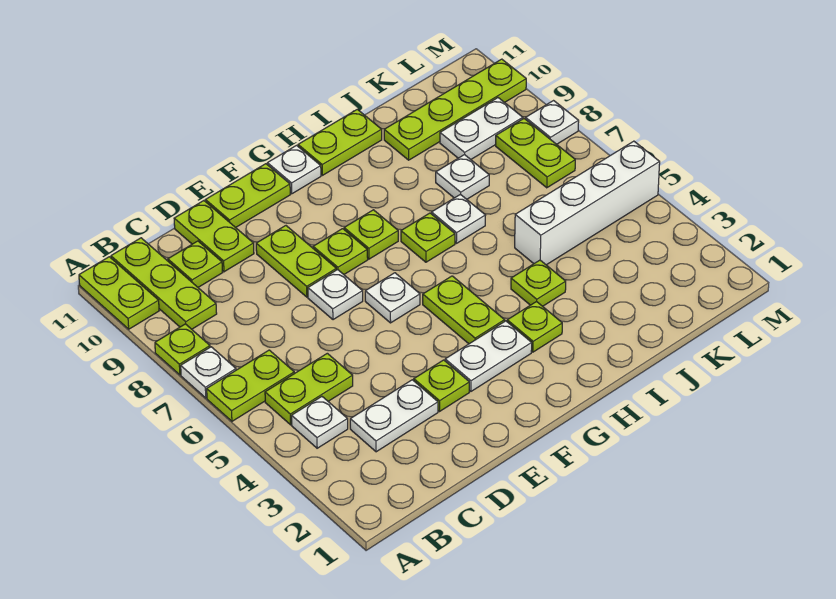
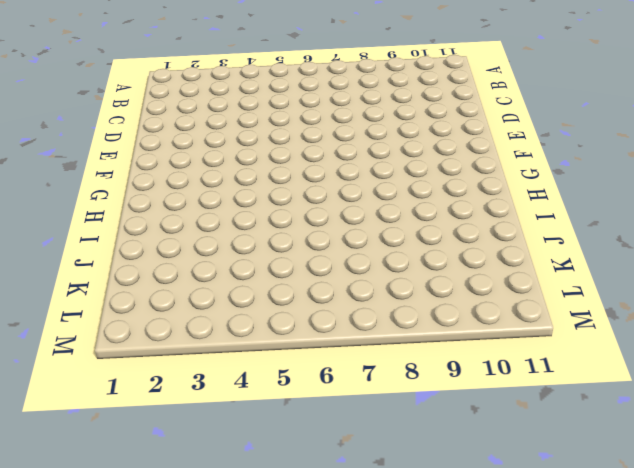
none -> lime plate A6:B6 level 1
none -> white plate A7 level 1
none -> lime plate A8 level 1
none -> lime plate A10:A11 level 1

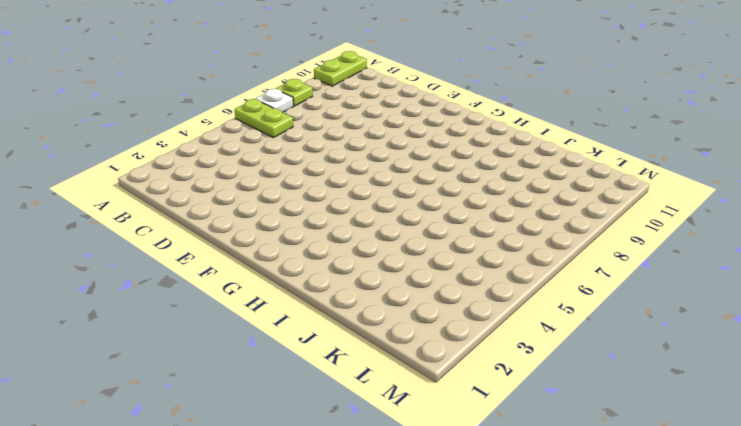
none -> white plate B4 level 1
none -> lime plate B5:C5 level 1
none -> lime plate B9:B11 level 1
none -> white plate C3:D3 level 1

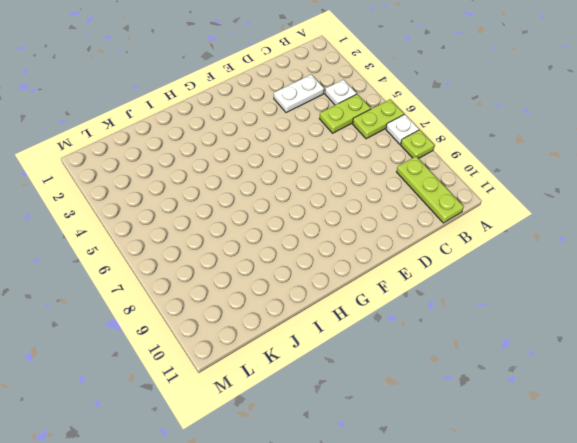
none -> lime plate A10:A11 level 1
none -> lime plate C10 level 1
none -> lime plate D10:D11 level 1
none -> lime plate E3 level 1

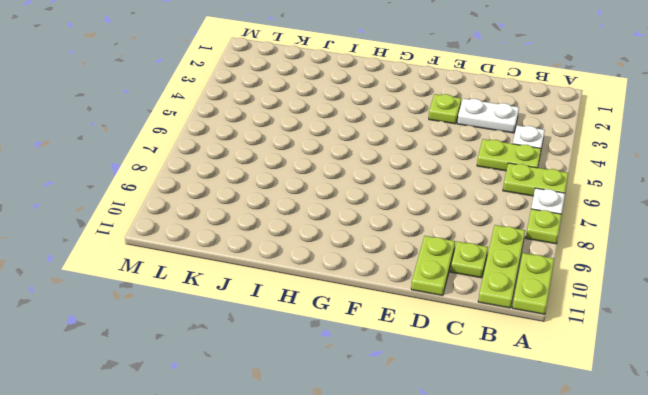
none -> white plate E7 level 1
none -> lime plate E8:E9 level 1
none -> lime plate E11:F11 level 1
none -> white plate F3:G3 level 1

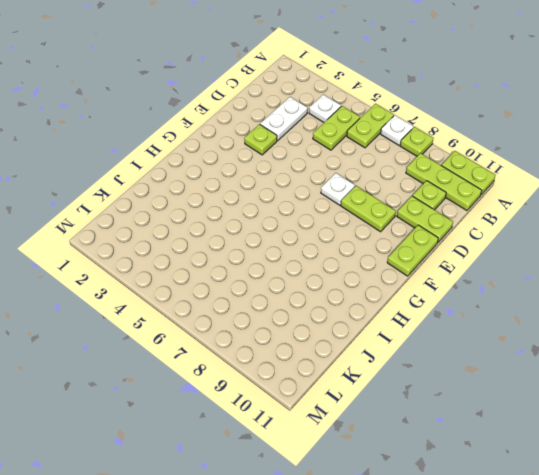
none -> white plate F3:G3 level 1
none -> white plate F6 level 1
none -> lime plate F8 level 1
none -> lime plate G4:G5 level 1

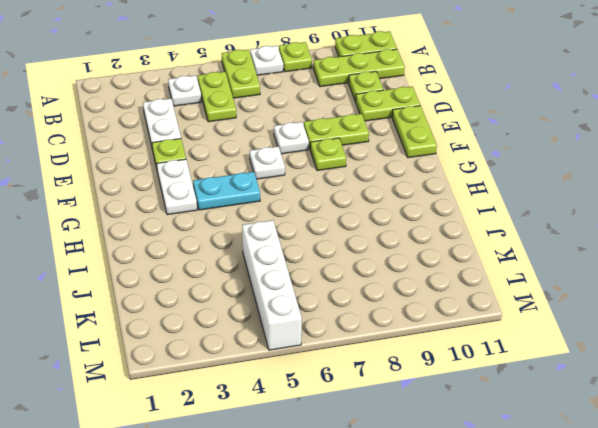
cyan plate G4:G5 level 1 -> lime plate G4:G5 level 1
none -> lime plate G8 level 1
none -> white plate G11 level 1
none -> lime plate H3 level 1
none -> lime plate H7 level 1

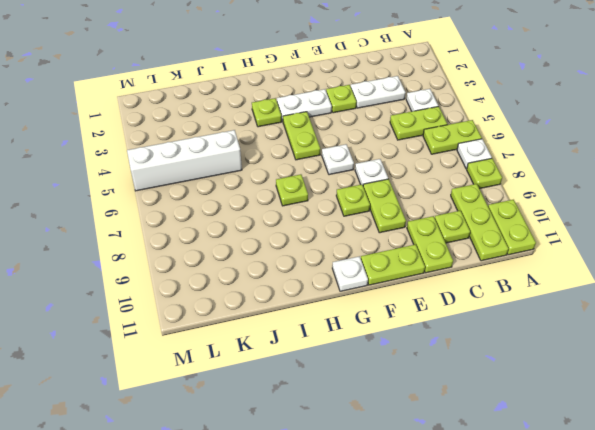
none -> lime plate G8 level 1
none -> lime plate H11:I11 level 1
none -> lime plate I4 level 1
none -> white plate I7 level 1

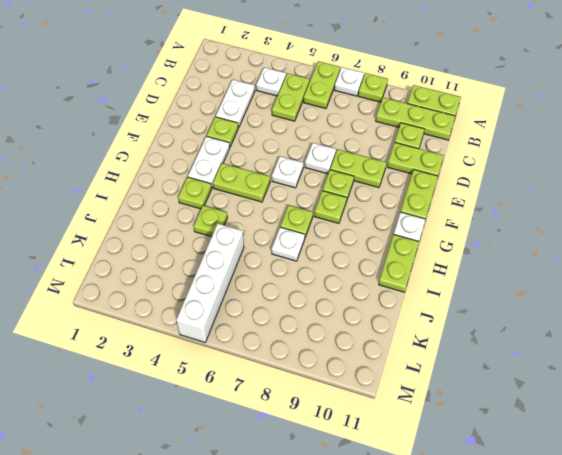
none -> white plate J8 level 1
none -> lime plate J10:M10 level 1
none -> white plate K9:L9 level 1
none -> lime plate L7:L8 level 1

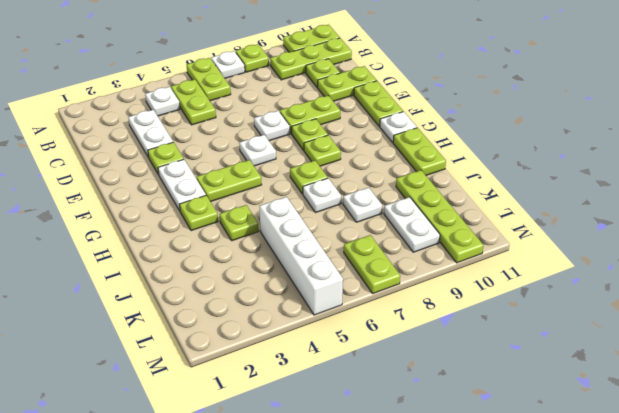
lime plate L7:M7 level 1 -> lime plate L7:L8 level 1
none -> white plate M8 level 1

